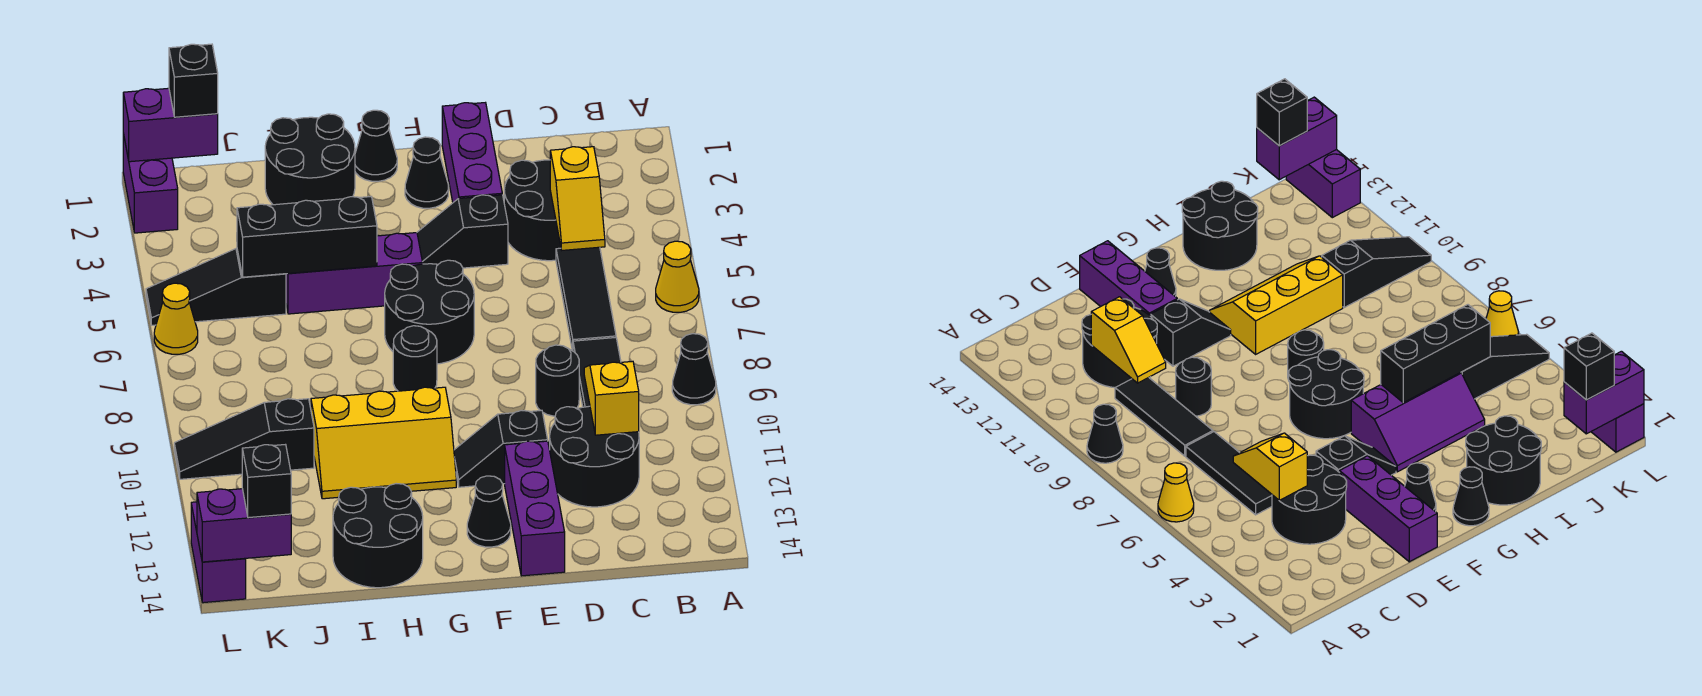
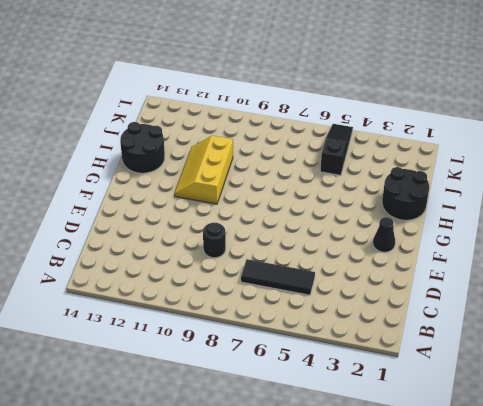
none -> yellow cone A6 level 1
none -> black cone A9 level 1
none -> black round brick C3:D4 level 1
none -> black tile C8:C10 level 1

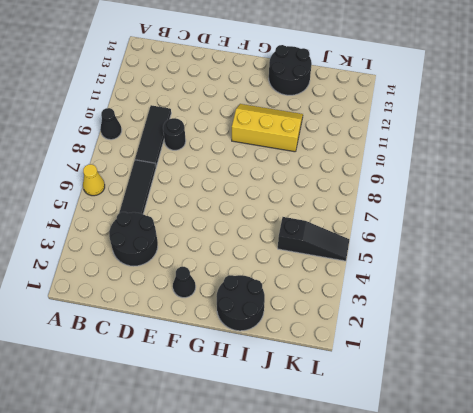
none -> black round brick C11:D12 level 1
none -> purple brick E1:E3 level 1
none -> black slope E4:F4 level 1 top E
none -> black slope E11:F11 level 1 top E

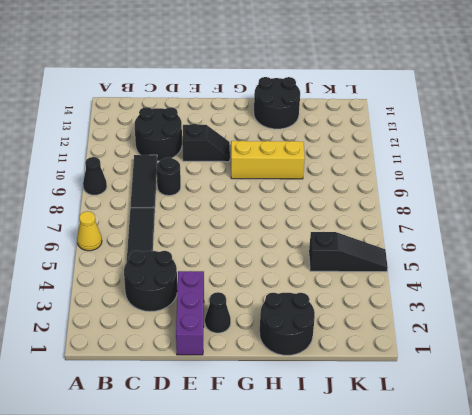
none -> black slope E4:F4 level 1 top E
none -> purple brick E12:E14 level 1
none -> black round brick F6:G7 level 1
none -> black cone F13 level 1

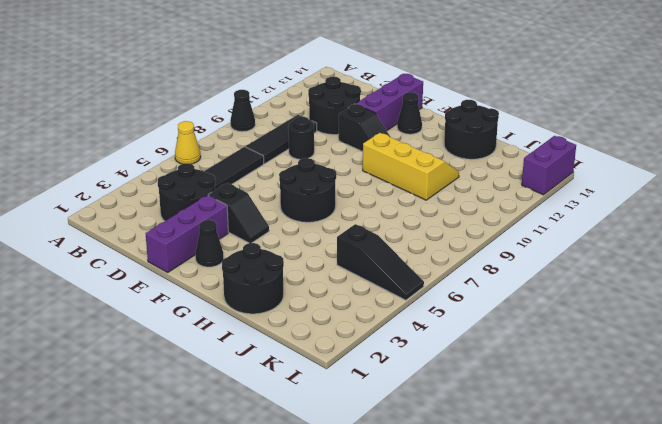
none -> black cone G1 level 1
none -> purple slope G4:I5 level 1 top 5
none -> black round brick G8 level 1
none -> black slope J10:L10 level 1 top J

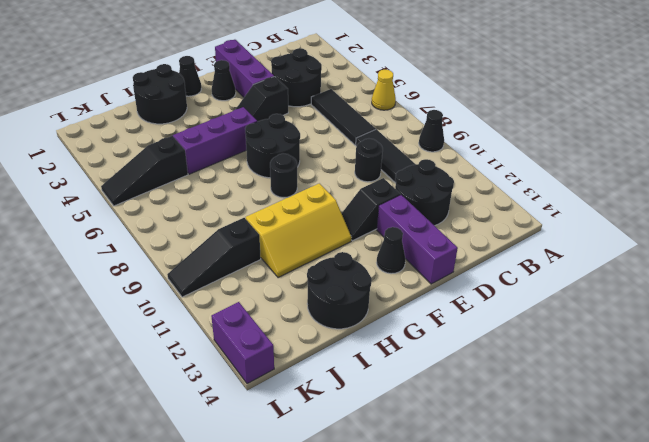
none -> purple brick L1:L2 level 1
none -> yellow cone L6 level 1
none -> yellow slope C4:C5 level 2 top 4
none -> yellow slope C10:C11 level 2 top 11

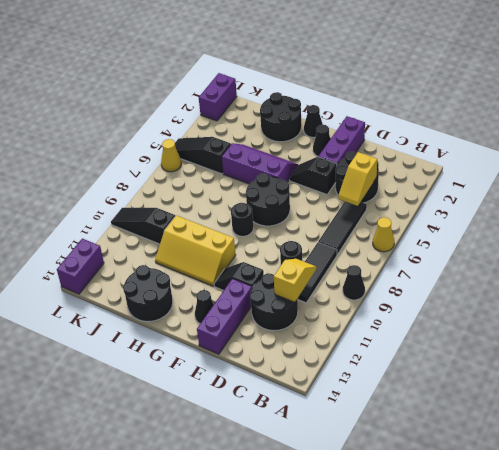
none -> black brick H5:J5 level 2
none -> purple brick K1:L1 level 2
none -> purple brick K14:L14 level 2
none -> black brick K1 level 3

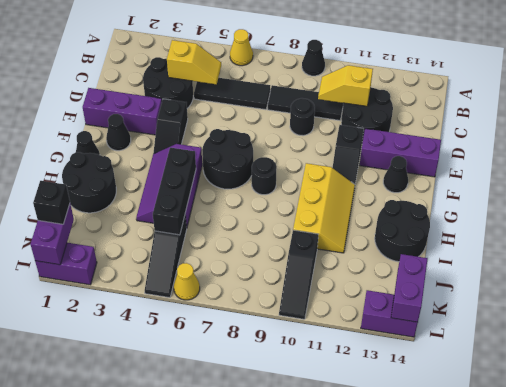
none -> black brick K14 level 3

